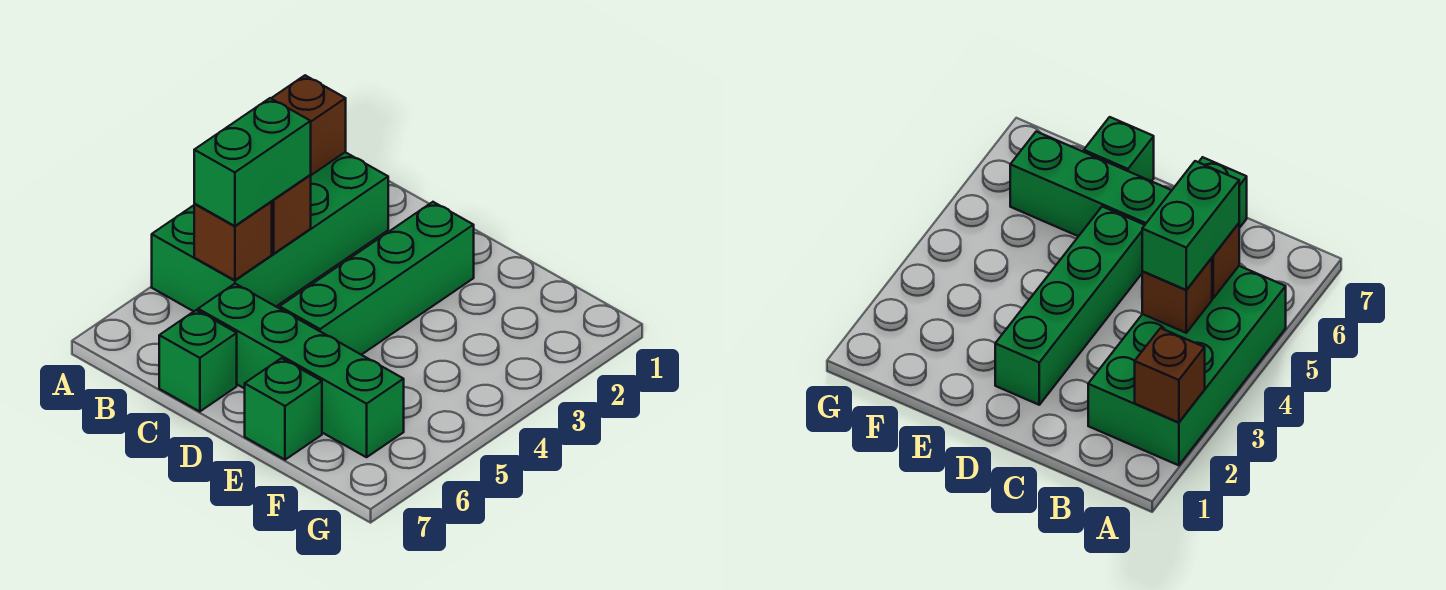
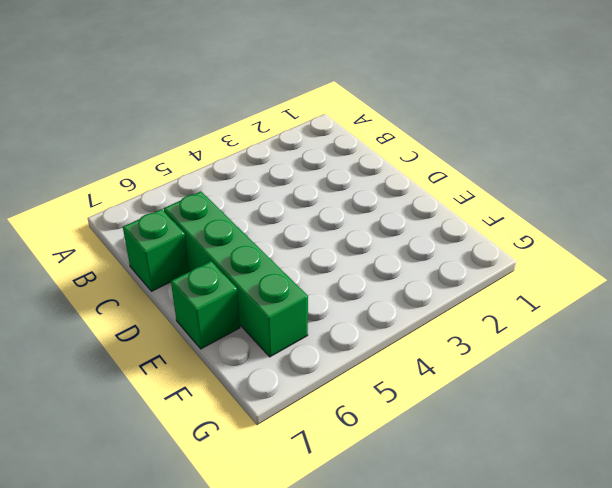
none -> green brick A2:B5 level 1
none -> green brick D2:D5 level 1

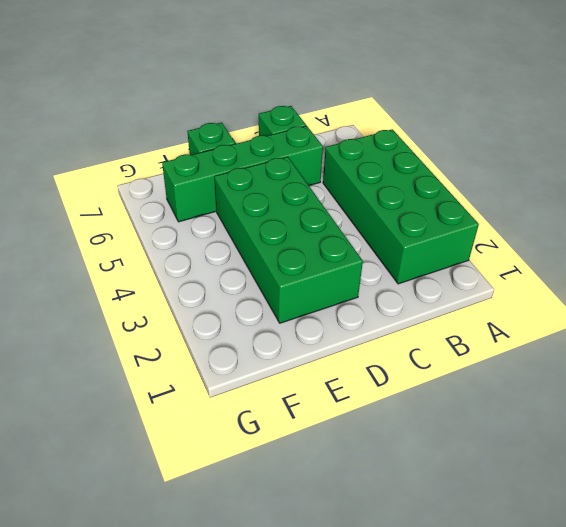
green brick D2:E5 level 1 -> green brick D2:D5 level 1
none -> brown brick A2 level 2
none -> brown brick B4 level 2

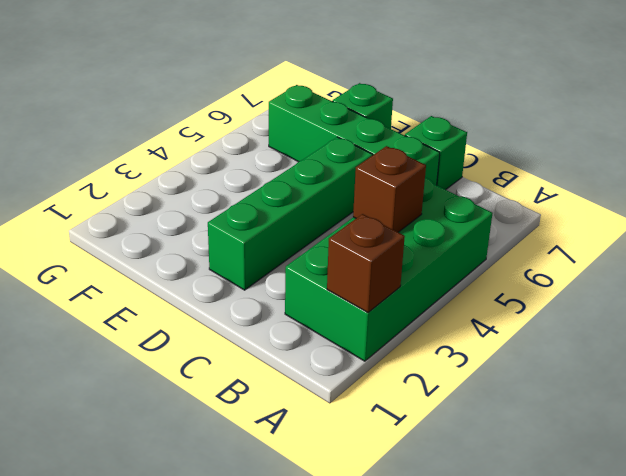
none -> brown brick B5 level 2
none -> green brick B4:B5 level 3

